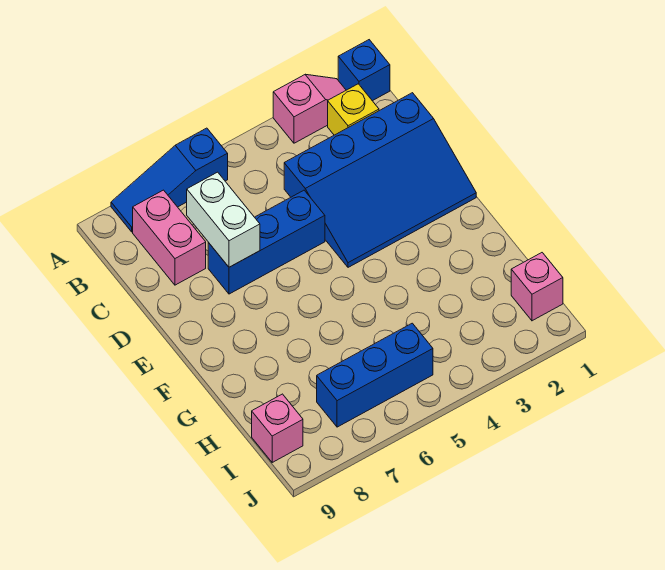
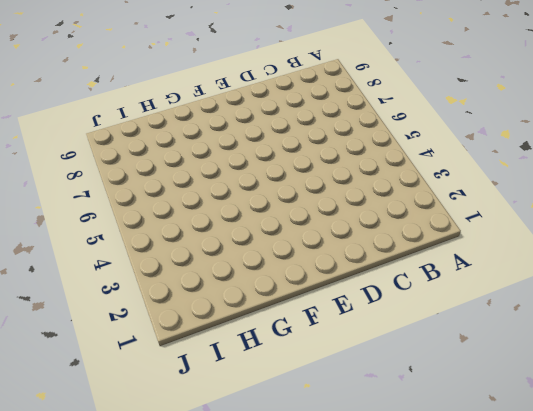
none -> blue brick A1 level 1
none -> pink slope A2:A3 level 1 top 3

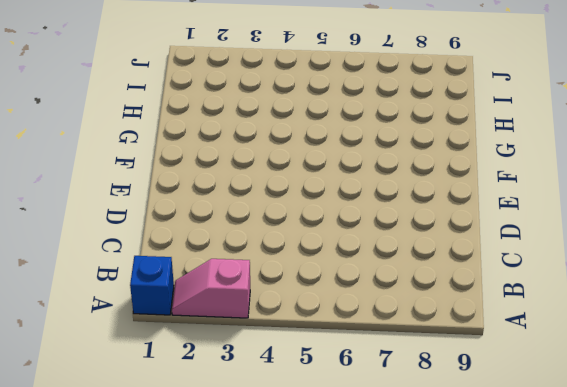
none -> blue slope A6:A8 level 1 top 6
none -> yellow brick B2 level 1

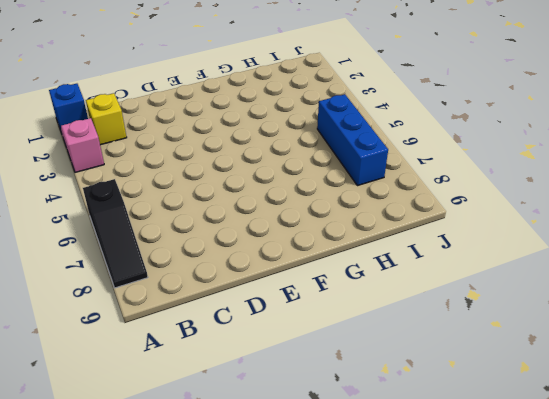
black slope A6:A8 level 1 top 6 -> blue slope A6:A8 level 1 top 6
none -> pink brick B8:C8 level 1
none -> blue slope C1:E4 level 1 top C

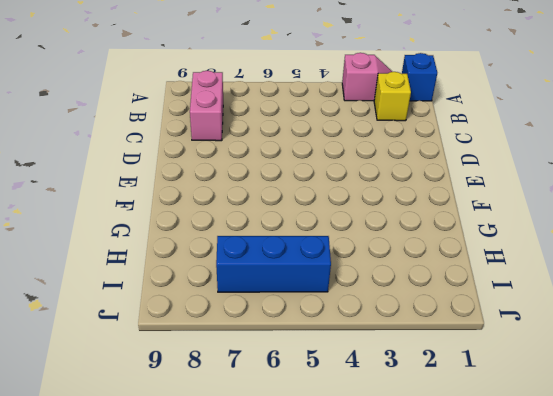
none -> blue slope A6:A8 level 1 top 6
none -> blue slope C1:E4 level 1 top C

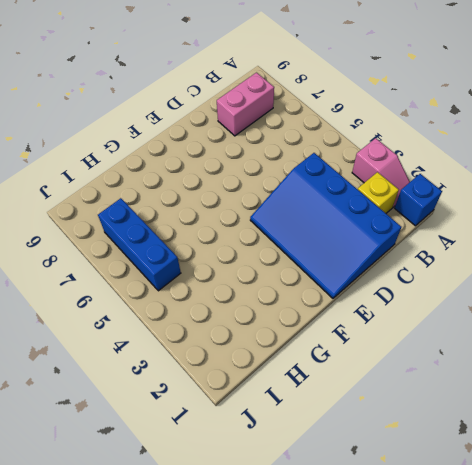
none -> blue slope A6:A8 level 1 top 6
none -> blue brick D5:D7 level 1

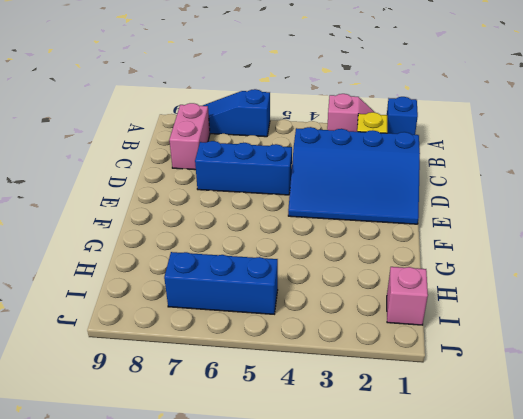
none -> pink brick I9 level 1
none -> white brick C7:D7 level 2

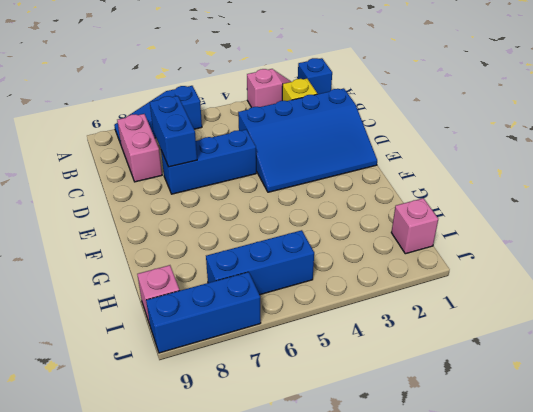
blue brick C7:D7 level 2 -> white brick C7:D7 level 2
blue brick J7:J9 level 1 -> none

